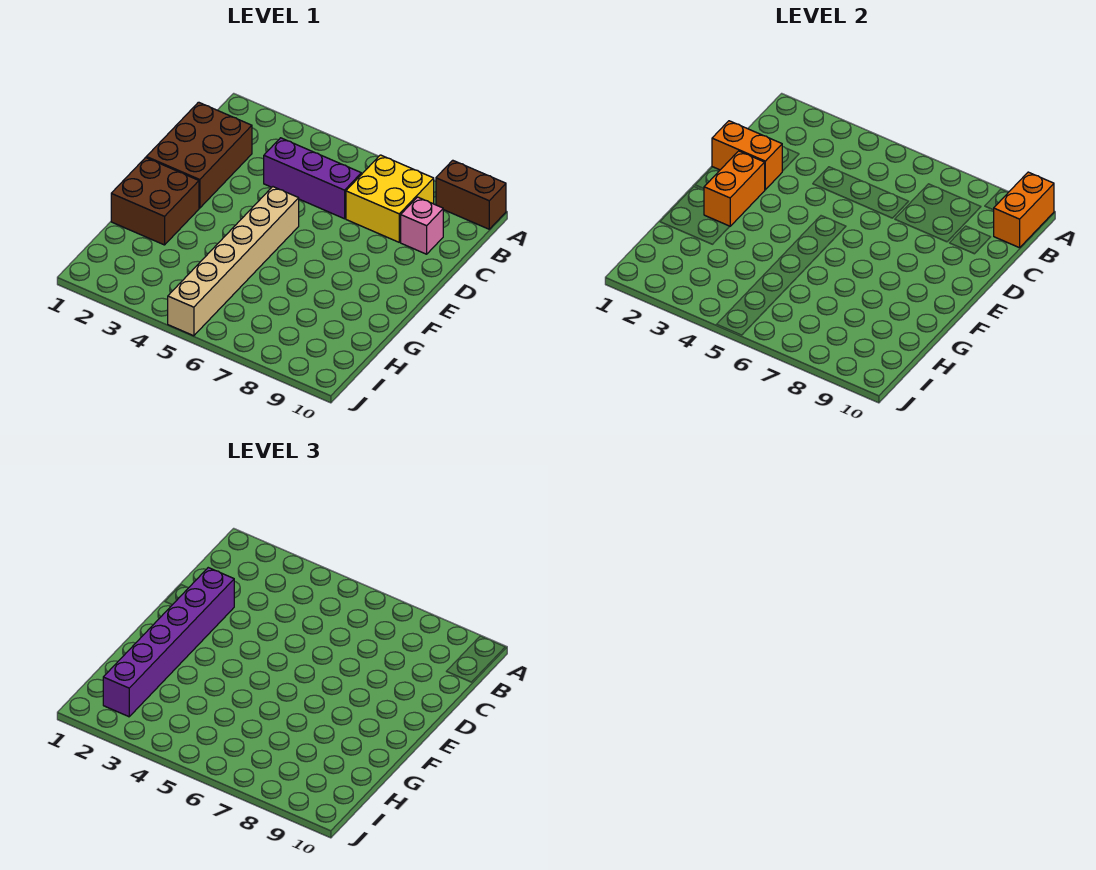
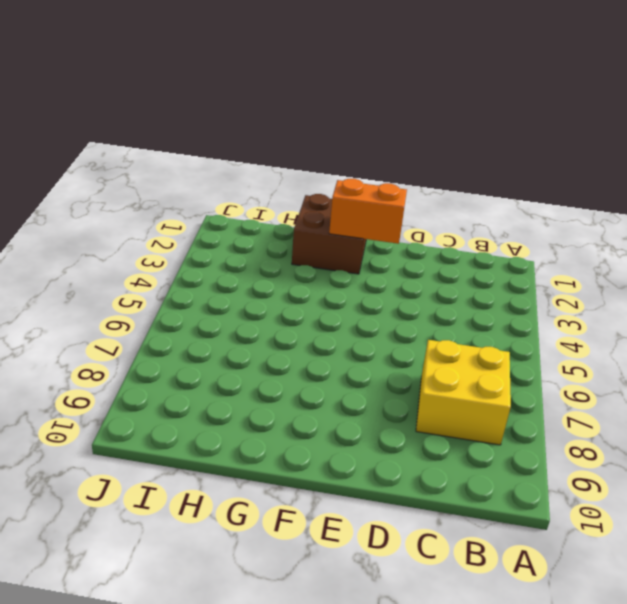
none -> brown brick A9:A10 level 1
none -> brown brick C1:E2 level 1

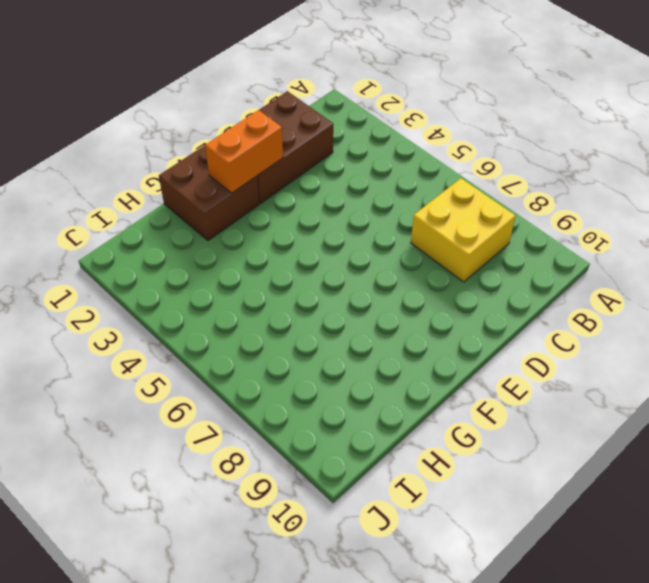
none -> brown brick A9:A10 level 1
none -> purple brick C4:C6 level 1

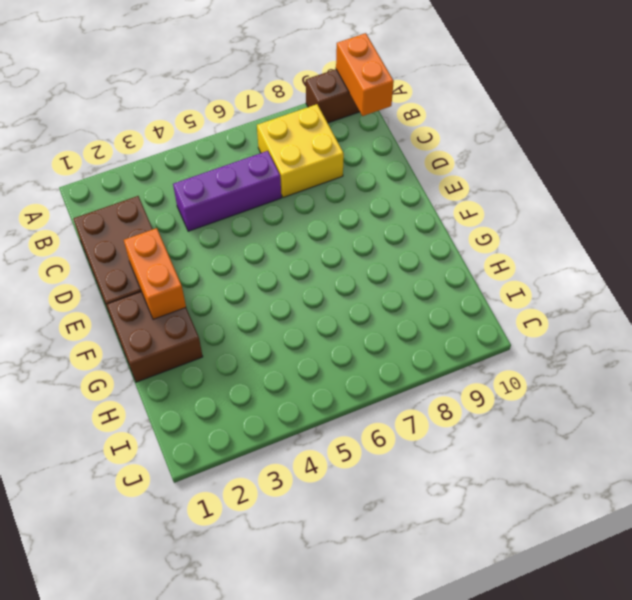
none -> pink brick C9 level 1
none -> tan brick E5:J5 level 1

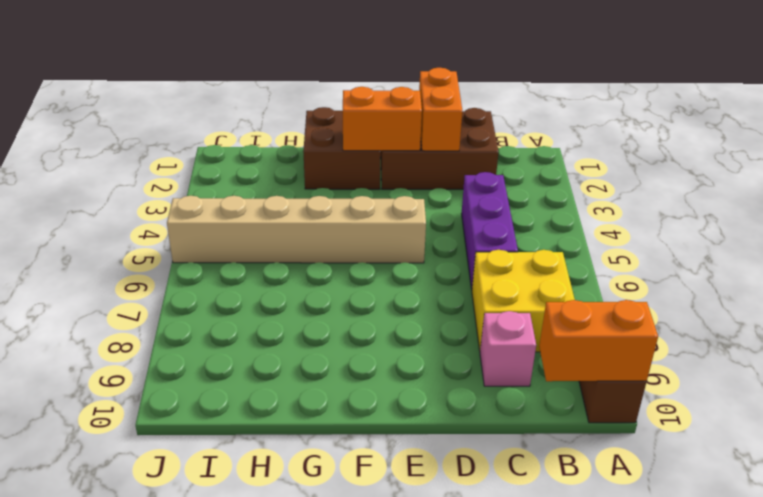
none -> purple brick D2:I2 level 3

